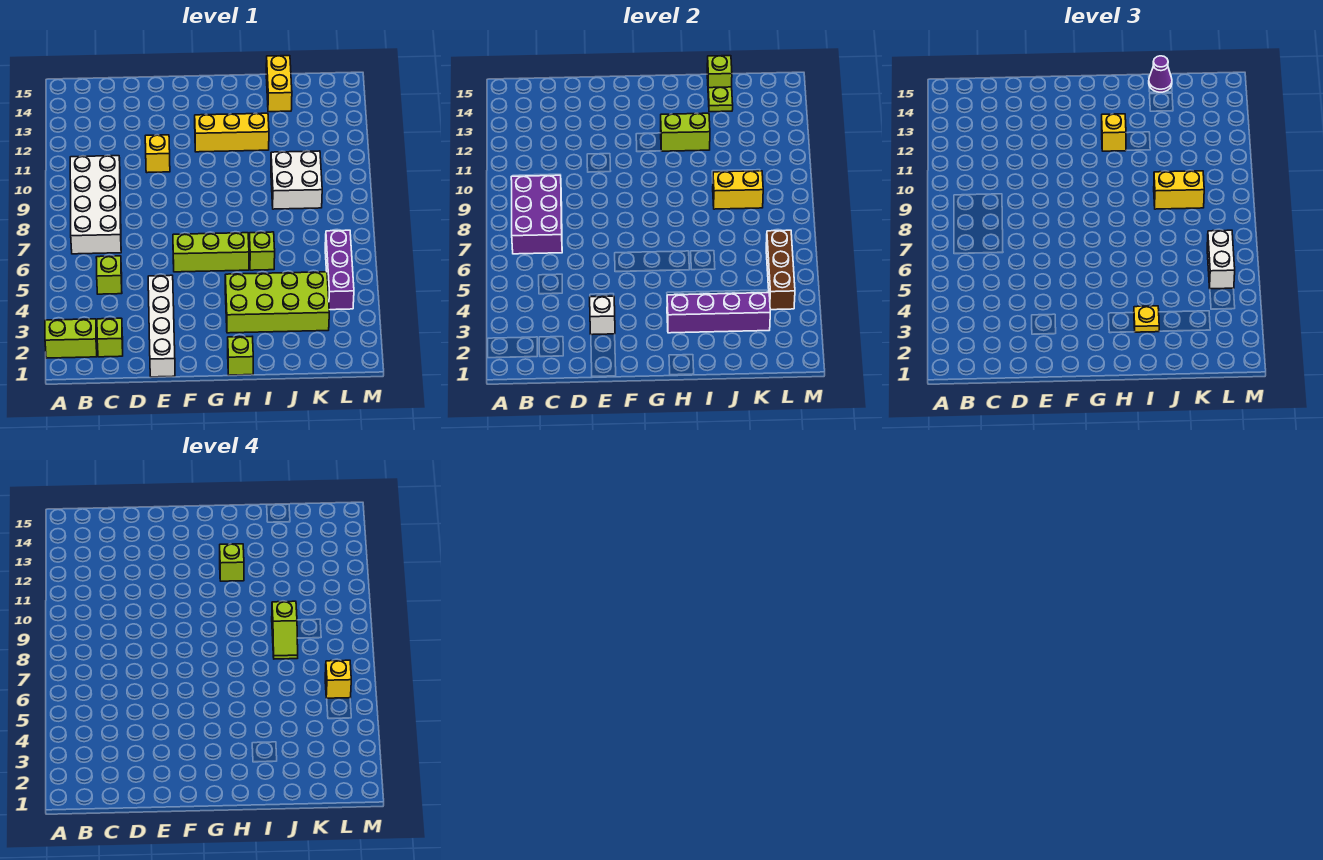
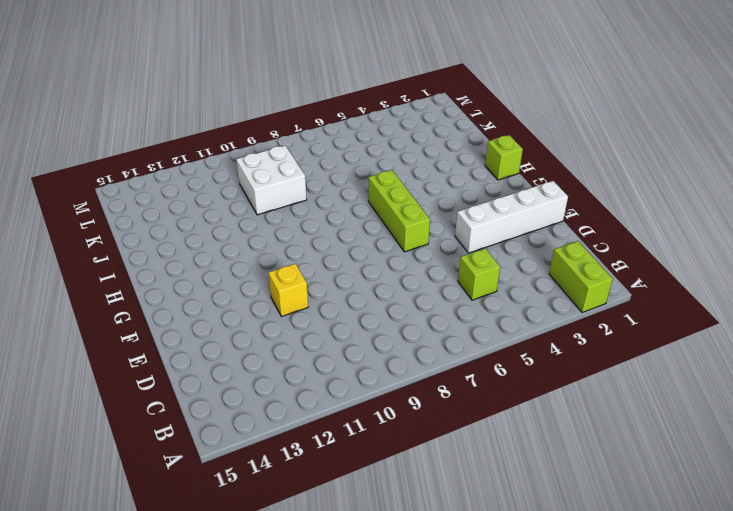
none -> white brick B7:C10 level 1
none -> lime brick C2 level 1
none -> yellow brick G12:I12 level 1
none -> lime brick H3:K4 level 1

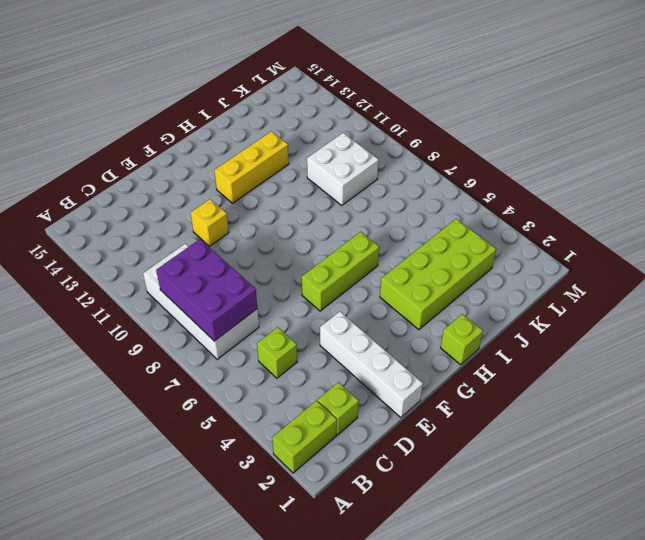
none -> lime brick I6 level 1
none -> yellow brick J14:J15 level 1
none -> purple brick L4:L6 level 1
none -> white brick E3 level 2

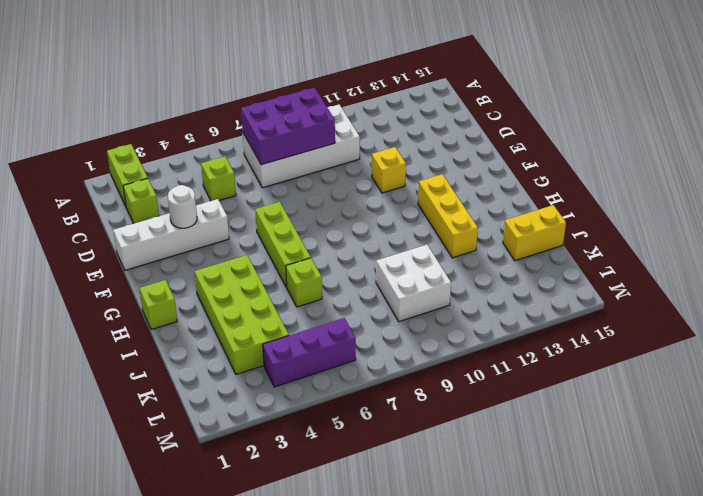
white round brick E3 level 2 -> white brick E3 level 2
none -> purple brick H3:K3 level 2
none -> lime brick H12:I12 level 2
none -> yellow brick J9:K9 level 2
none -> lime plate J14 level 2

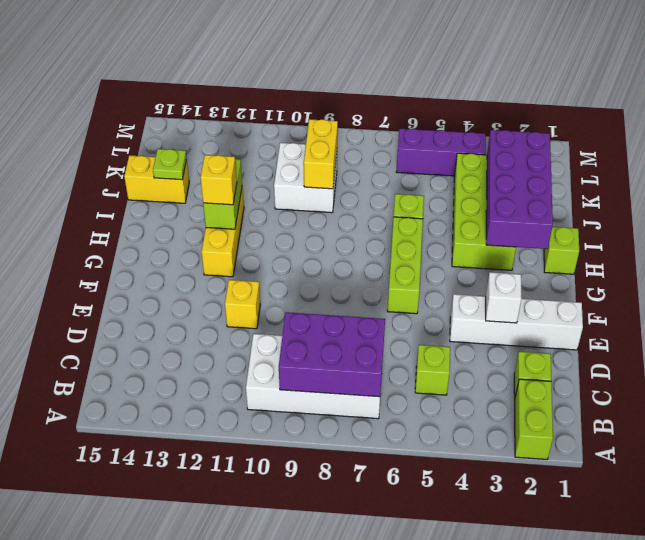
purple brick H2:K3 level 2 -> purple brick H3:K3 level 2
none -> lime brick J15 level 2
none -> brown brick L4:L6 level 2
none -> yellow plate I3 level 3
none -> yellow brick J9:K9 level 3

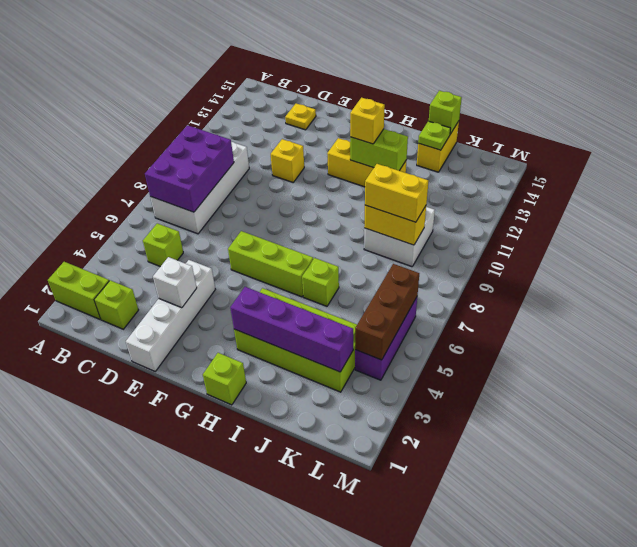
yellow plate D14 level 1 -> yellow plate I3 level 3
none -> purple cone J15 level 3
none -> white brick L5:L6 level 3
none -> lime brick H12 level 4
none -> lime slope J8:J9 level 4 top 9

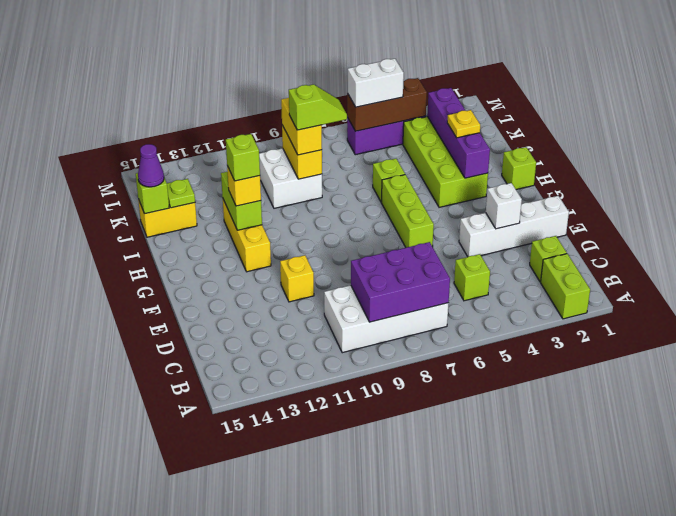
none -> yellow brick L6 level 4

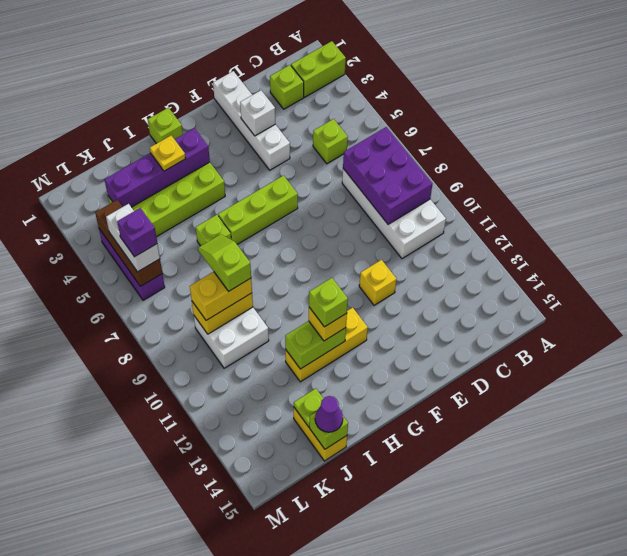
purple brick L6 level 4 -> yellow brick L6 level 4

